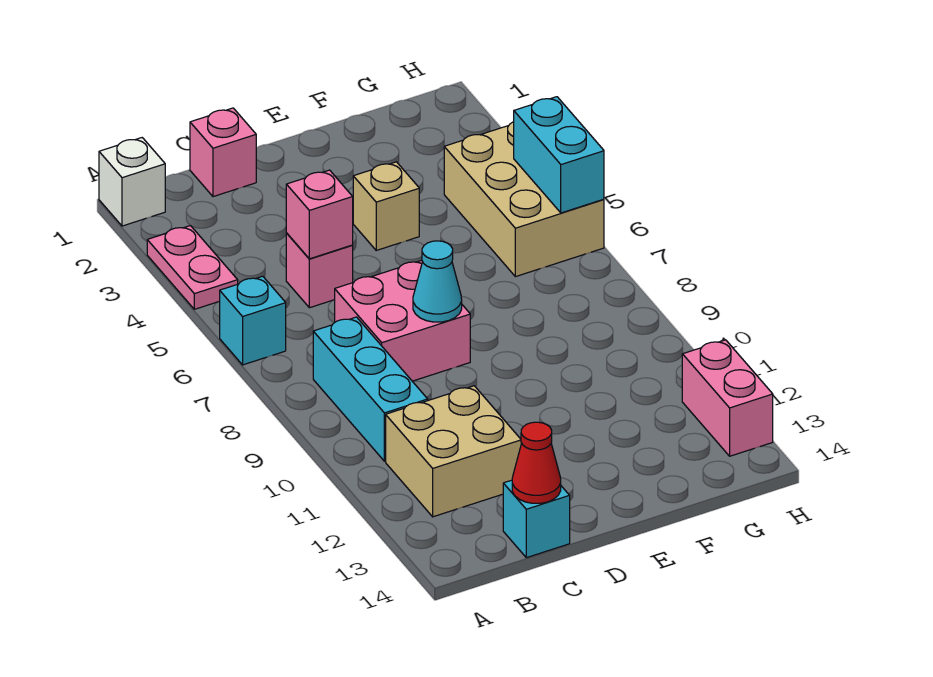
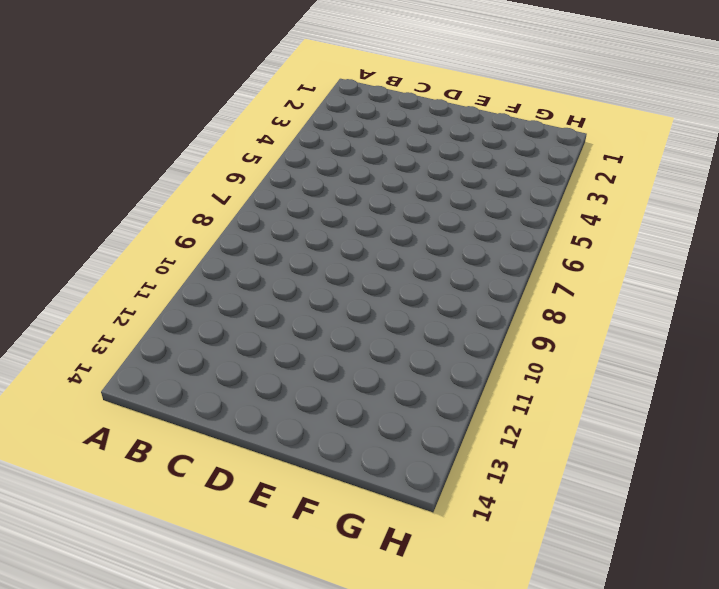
none -> white brick A1 level 1
none -> pink plate A3:A4 level 1
none -> cyan brick A6 level 1

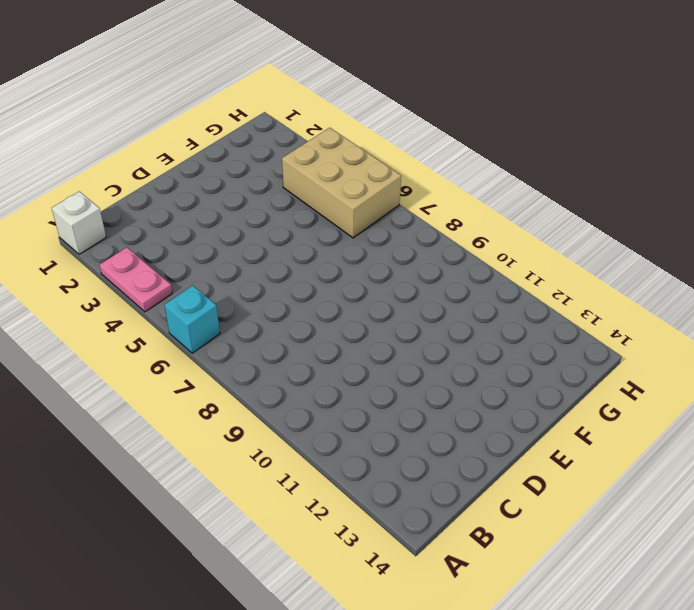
none -> cyan brick B8:B10 level 1
none -> tan brick B11:C12 level 1
none -> pink brick C1 level 1

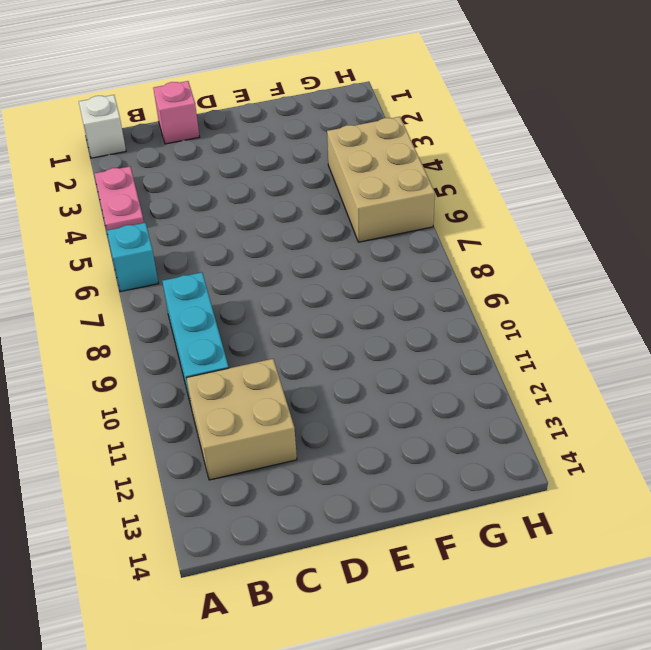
none -> pink brick C5 level 1
none -> pink brick C7:D8 level 1
none -> cyan brick C14 level 1

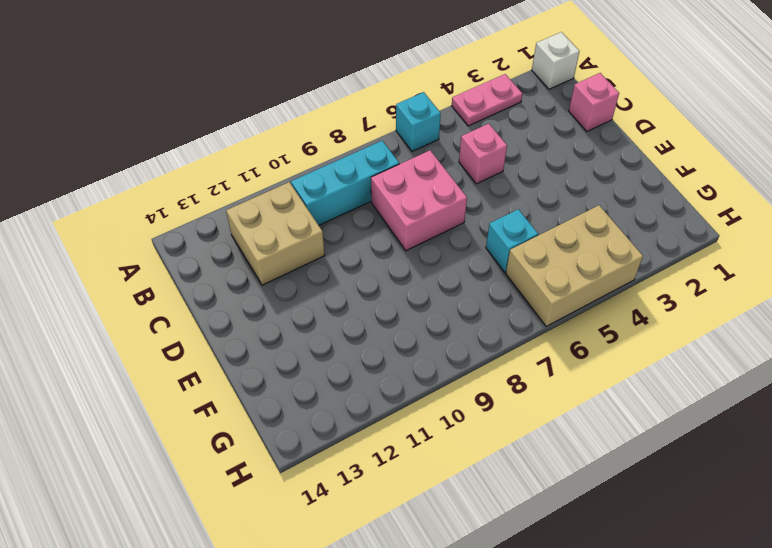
cyan brick F6 level 1 -> cyan brick C14 level 1
none -> tan brick E4 level 1
none -> pink brick H12:H13 level 1
none -> pink brick C5 level 2

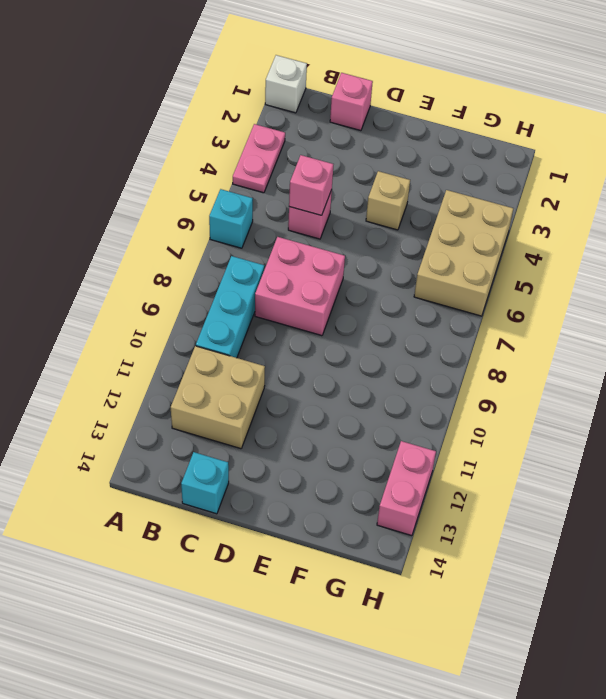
none -> red cone C14 level 2
none -> cyan cone D8 level 2
none -> cyan brick H5:H6 level 2

